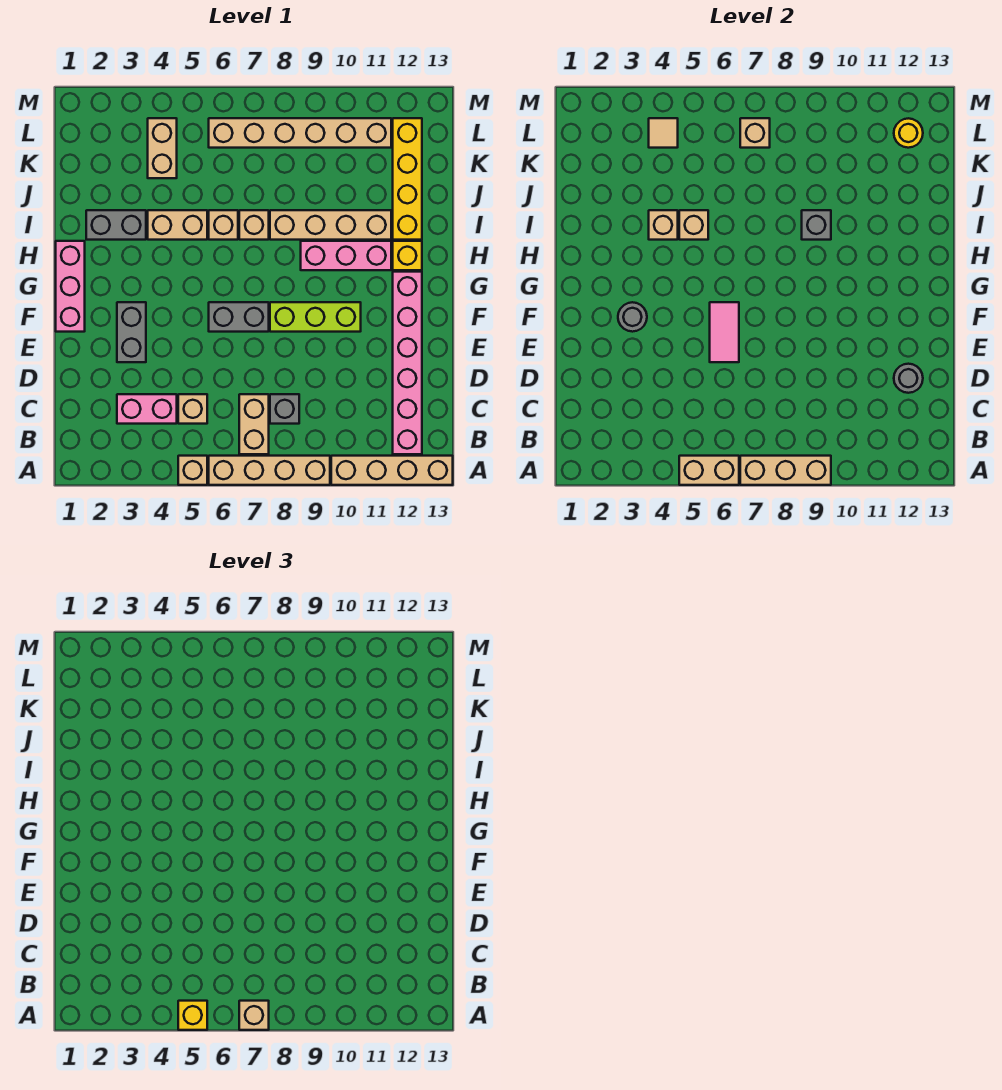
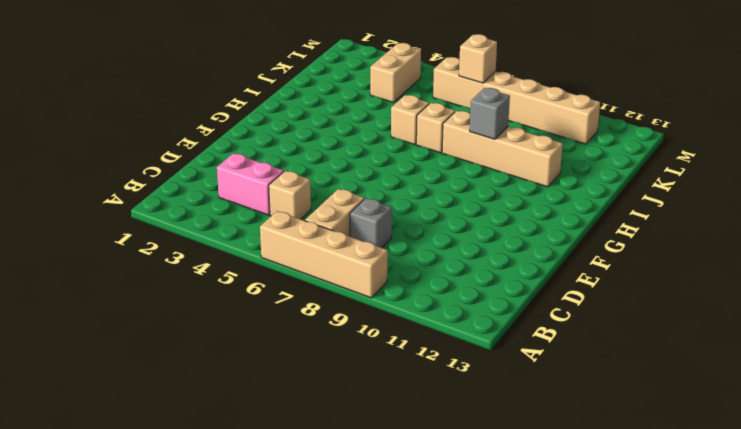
none -> tan brick A5 level 1
none -> tan brick A10:A13 level 1
none -> pink brick B12:G12 level 1
none -> grey brick E3:F3 level 1

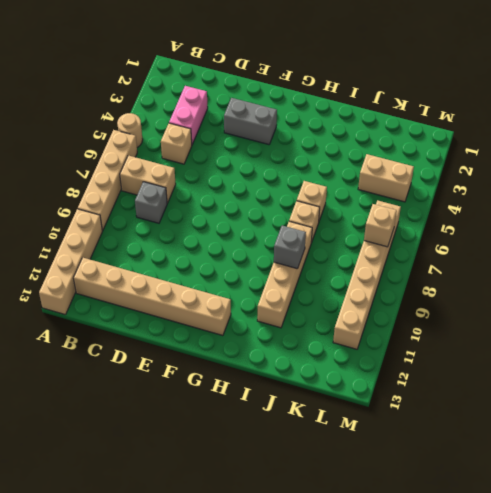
tan round brick A5 level 1 -> tan brick A5 level 1
tan brick B12:G12 level 1 -> pink brick B12:G12 level 1
none -> pink brick F1:H1 level 1
none -> grey brick F6:F7 level 1
none -> lime brick F8:F10 level 1
none -> pink brick H9:H11 level 1

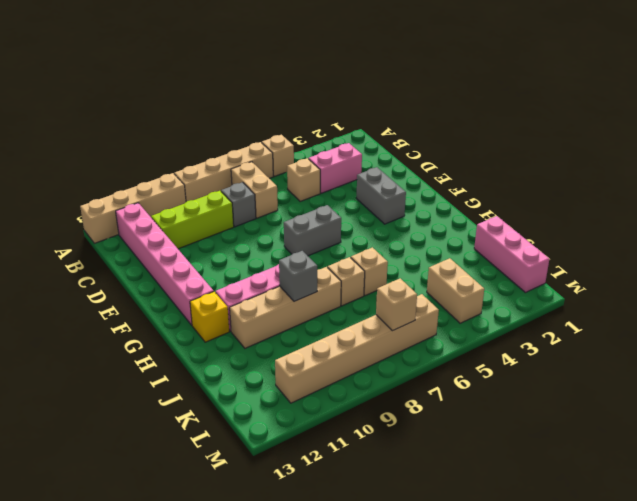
lime brick C9:C11 level 1 -> lime brick F8:F10 level 1
pink brick J1:L1 level 1 -> pink brick F1:H1 level 1
none -> grey brick I2:I3 level 1
none -> tan brick I4:I5 level 1
none -> yellow brick I12:L12 level 1
none -> tan brick A5:A6 level 2

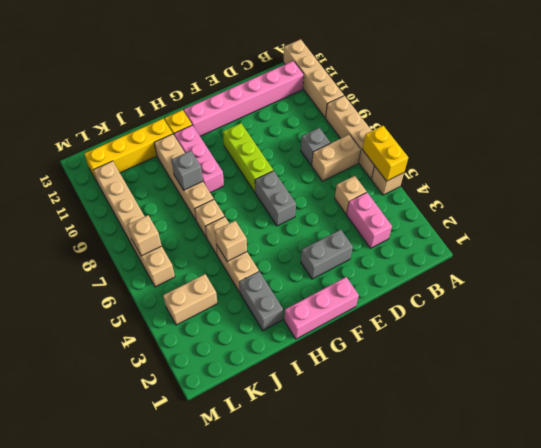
yellow brick A5:A6 level 2 -> tan brick A5:A6 level 2
none -> tan brick A7:A9 level 2
none -> grey round brick D12 level 2
none -> pink tile E6:F6 level 2
none -> grey round brick F3 level 2

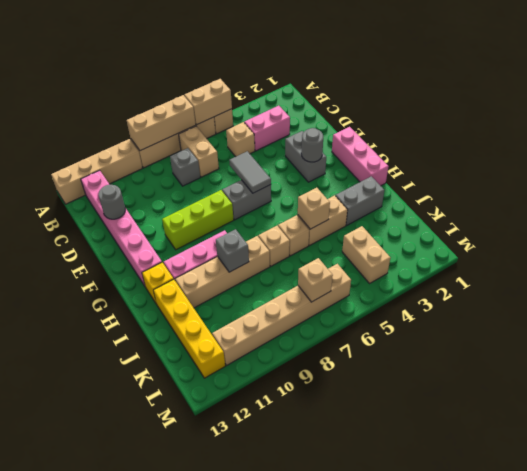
grey tile E6:F6 level 2 -> pink tile E6:F6 level 2
none -> tan brick I4 level 2
none -> tan tile L4 level 2
none -> yellow round brick L12 level 2
none -> yellow brick A5 level 3

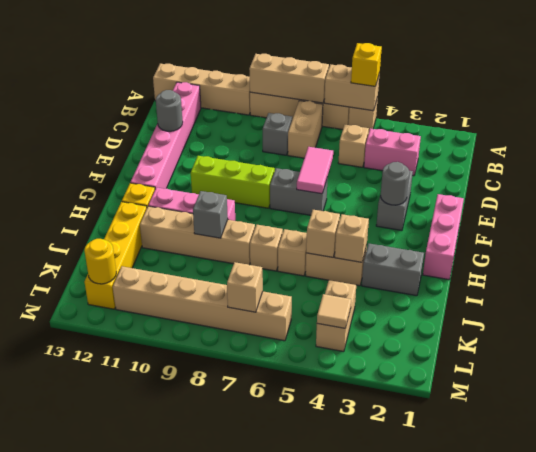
none -> tan brick A7 level 3

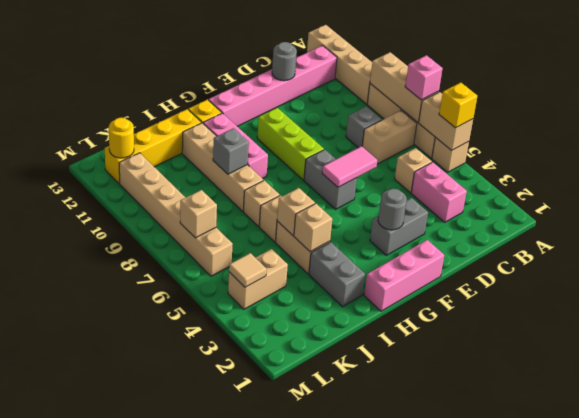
pink brick A7 level 3 -> tan brick A7 level 3

